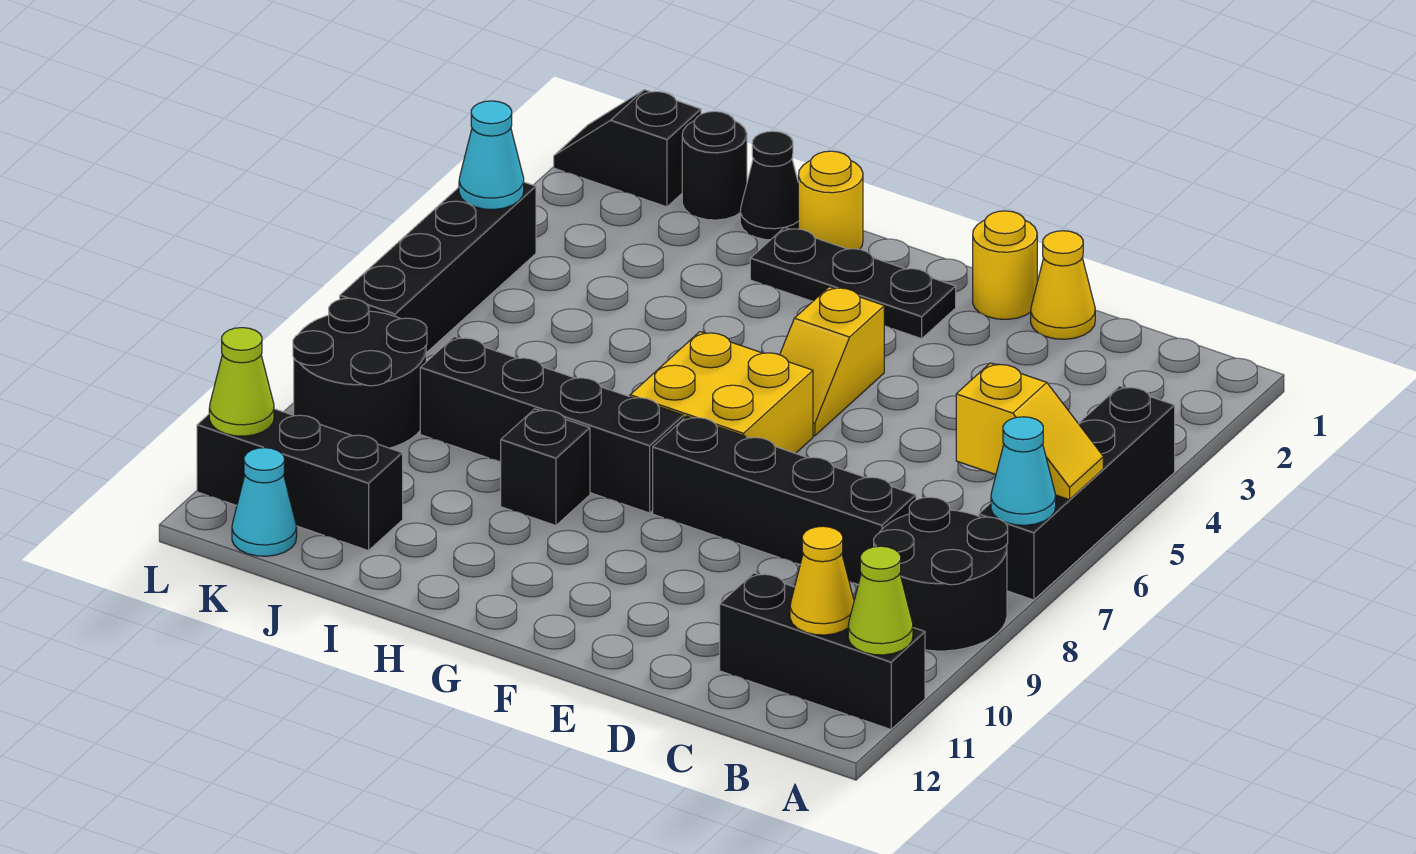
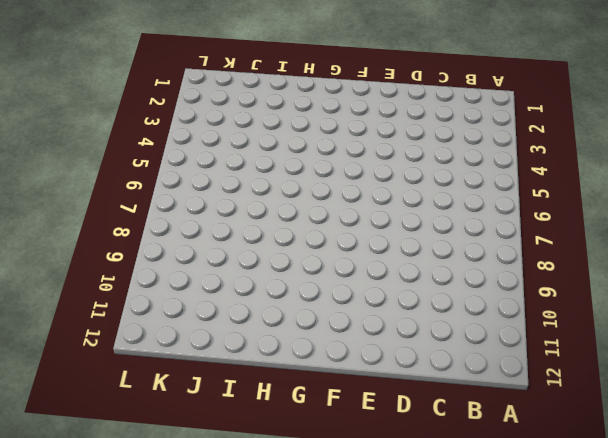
none -> black brick A4:A7 level 1
none -> black round brick A8:B9 level 1
none -> black brick A11:C11 level 1

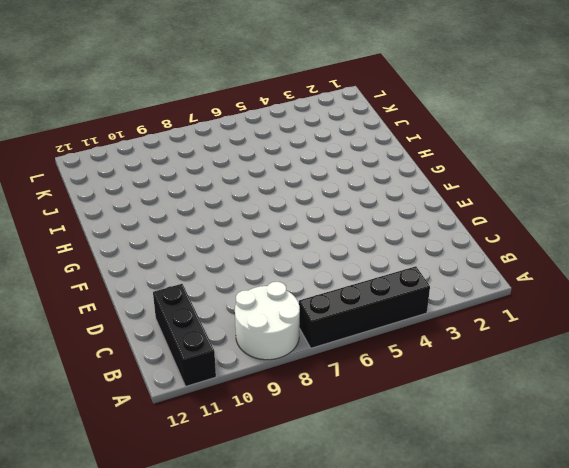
white round brick A8:B9 level 1 -> black round brick A8:B9 level 1
none -> black brick C8:F8 level 1
none -> yellow cone D1 level 1
none -> yellow round brick E1 level 1

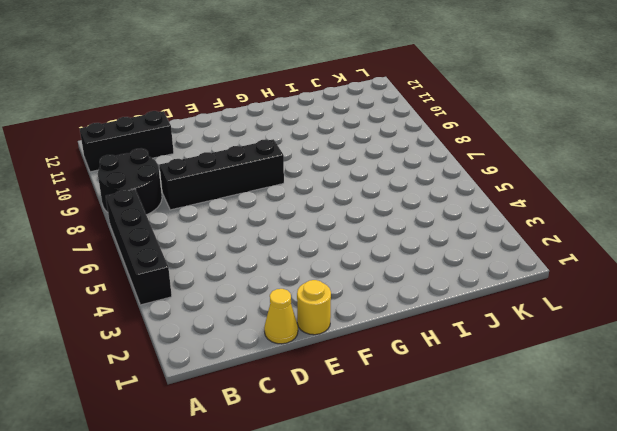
none -> black plate F2:H2 level 1
none -> yellow slope F4:F5 level 1 top 4
none -> yellow brick F6:G7 level 1

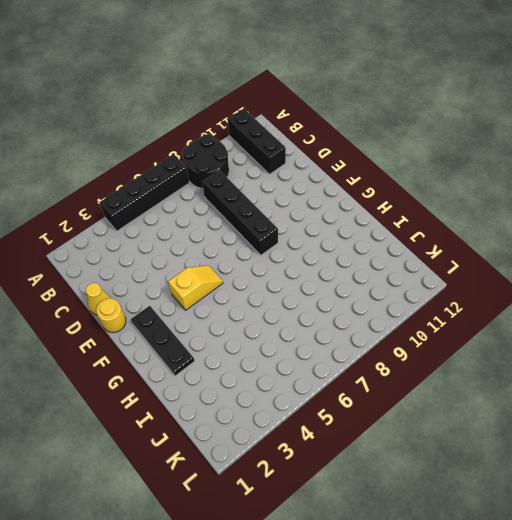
none -> yellow brick F6:G7 level 1
none -> black brick G8:J8 level 1
none -> yellow round brick H1 level 1

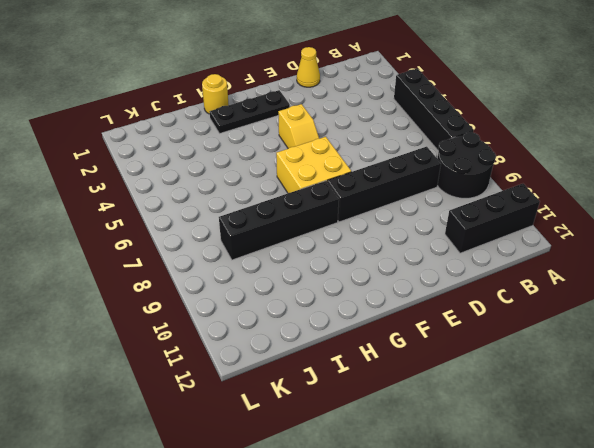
none -> yellow round brick E1 level 1
none -> black brick H9 level 1
none -> black cone I1 level 1

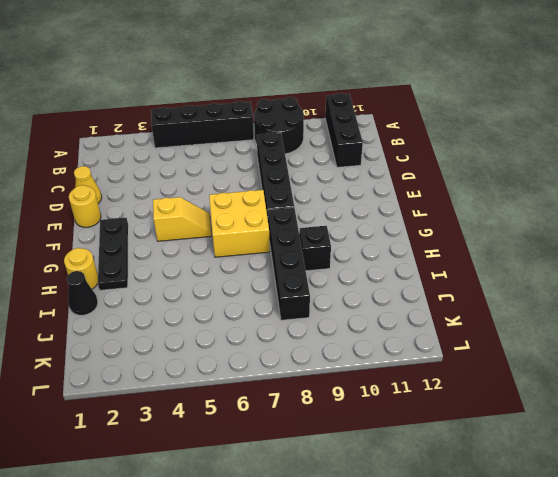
none -> black round brick J1 level 1
none -> black brick J11:L11 level 1
none -> black slope K1:L1 level 1 top K

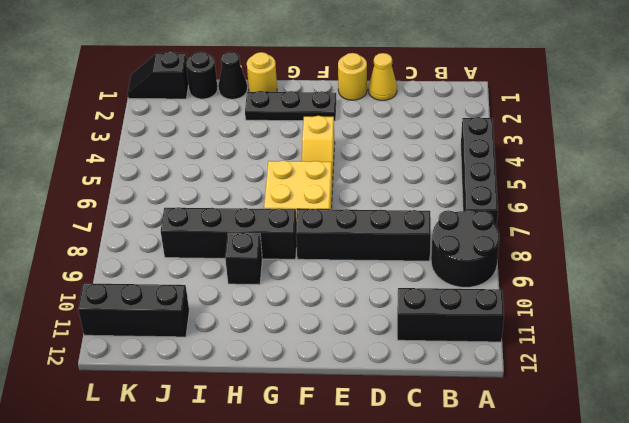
none -> black round brick K8:L9 level 1
none -> cyan cone K12 level 1
none -> black brick L4:L7 level 1

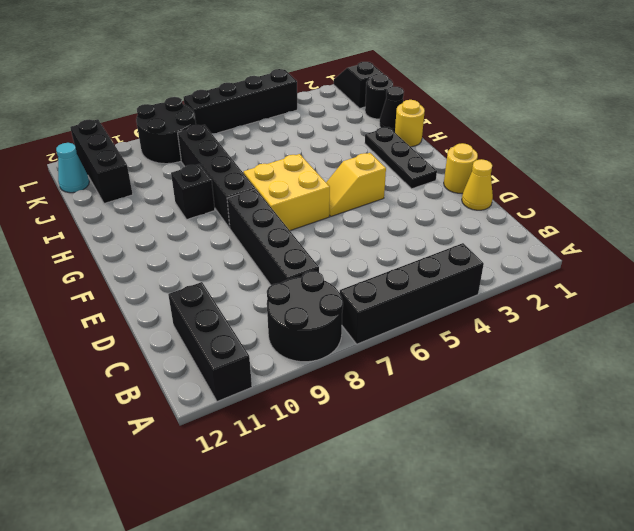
none -> yellow slope A6:B6 level 2 top B
none -> cyan cone A7 level 2
none -> lime cone A11 level 2

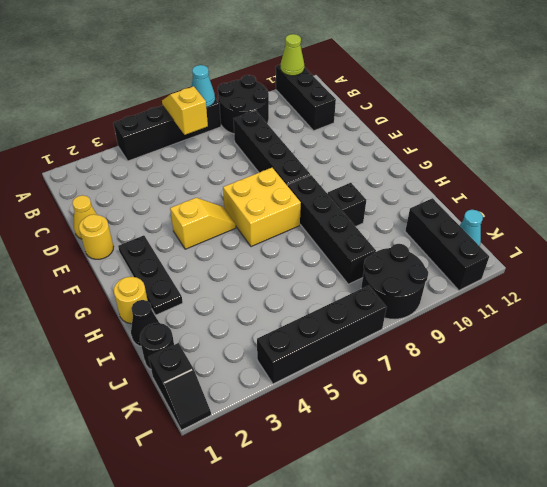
none -> yellow cone B11 level 2
none -> cyan cone L4 level 2
none -> lime cone L11 level 2

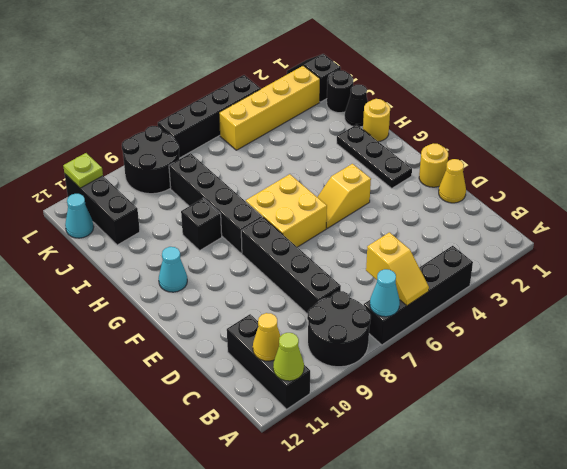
cyan cone G11 level 1 -> cyan cone L4 level 2
yellow brick K2:K5 level 1 -> none
lime plate L11 level 2 -> lime cone L11 level 2

